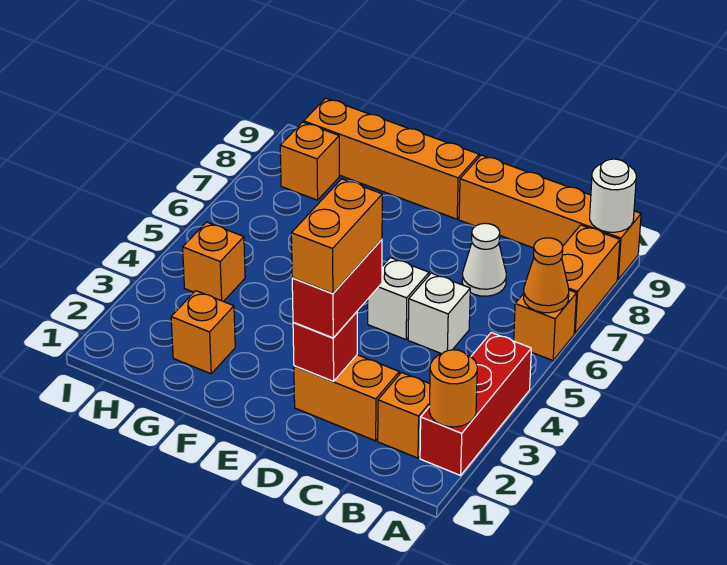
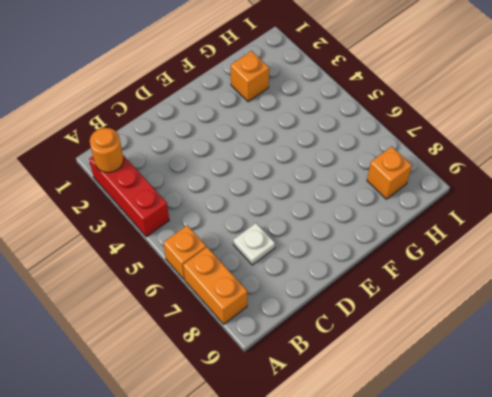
white plate C7 level 1 -> white cone C7 level 1
none -> orange brick A9:D9 level 1
none -> orange brick B2 level 1
none -> orange brick C2:D2 level 1

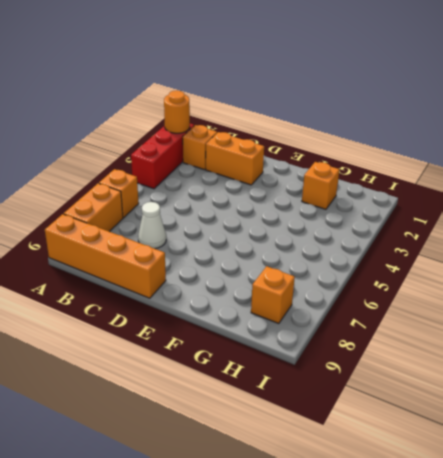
none -> white brick C5 level 1
none -> white brick D5 level 1
none -> orange brick E9:H9 level 1

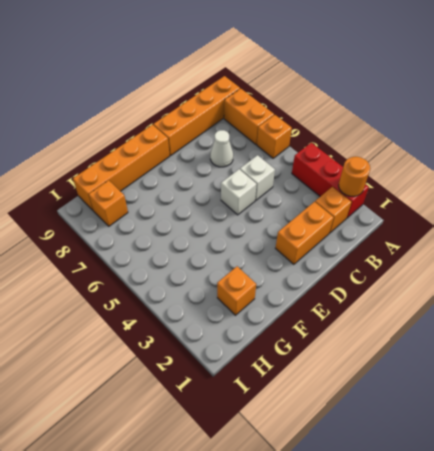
none -> orange brick H4 level 1
none -> orange cone A6 level 2
none -> white round brick A9 level 2

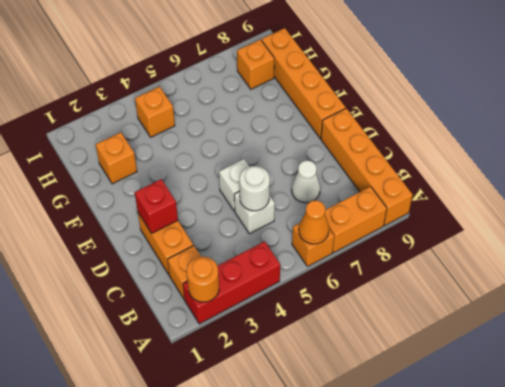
white round brick C5 level 2 -> white round brick A9 level 2
none -> red brick D2:D3 level 3
none -> orange brick D2:D3 level 4

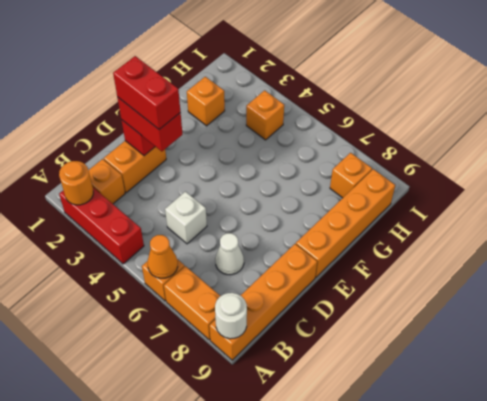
red brick D2:D3 level 4 -> orange brick D2:D3 level 4
none -> white brick D5 level 1

